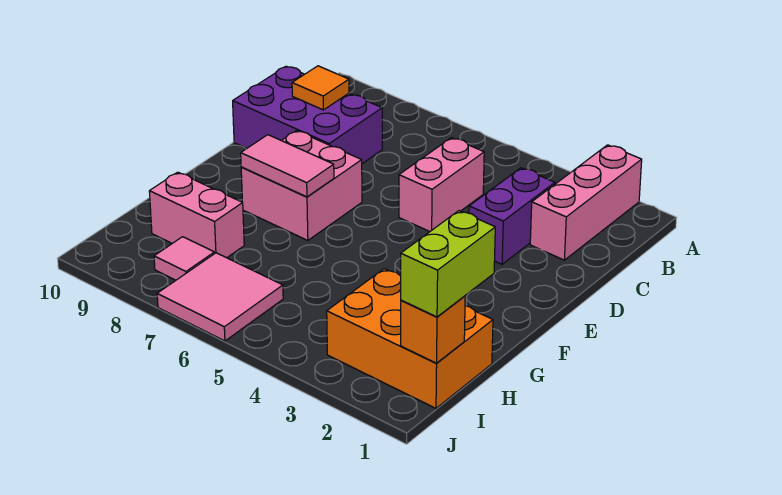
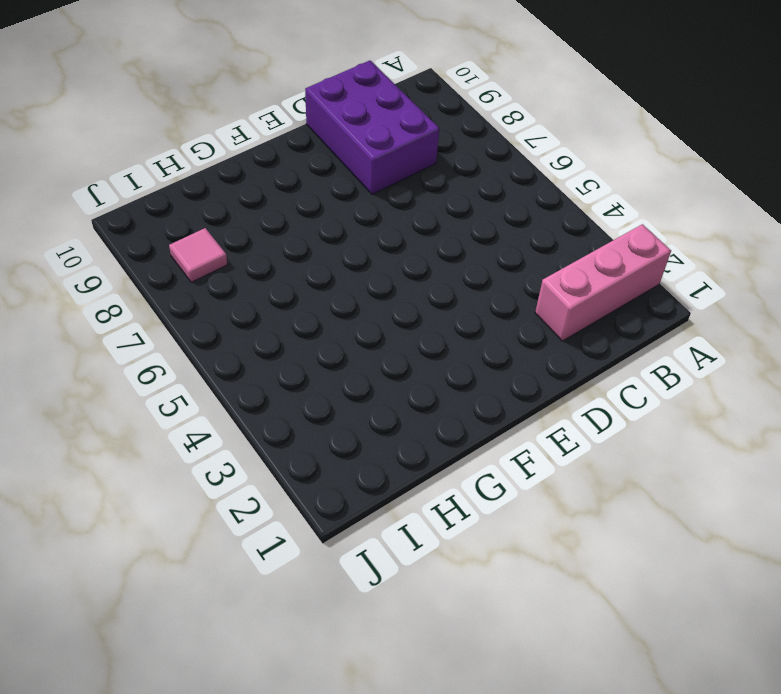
none -> purple brick C3:D3 level 1
none -> pink brick C5:D5 level 1
none -> pink brick E7:F8 level 1

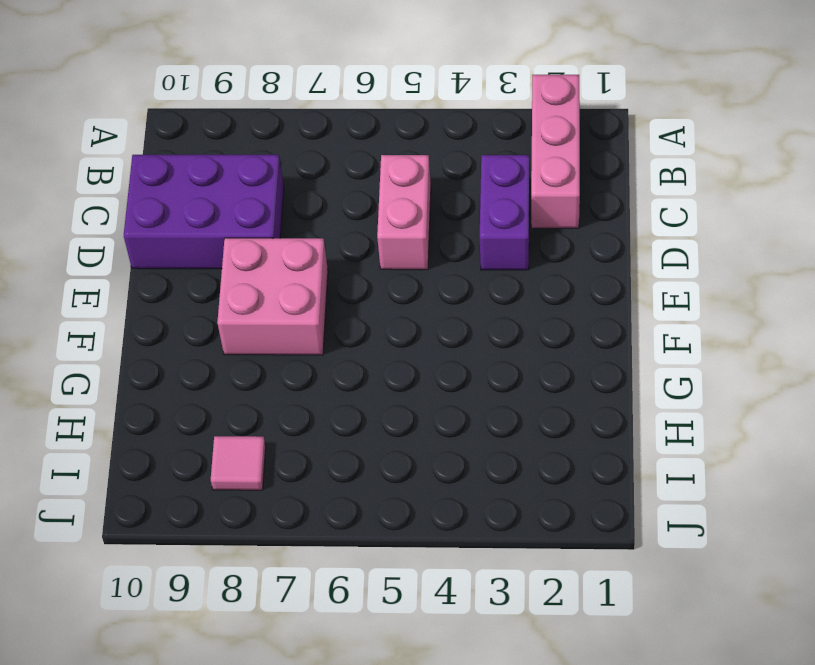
none -> orange brick H1:I3 level 1
none -> pink brick H8:H9 level 1
none -> pink tile I6:J7 level 1

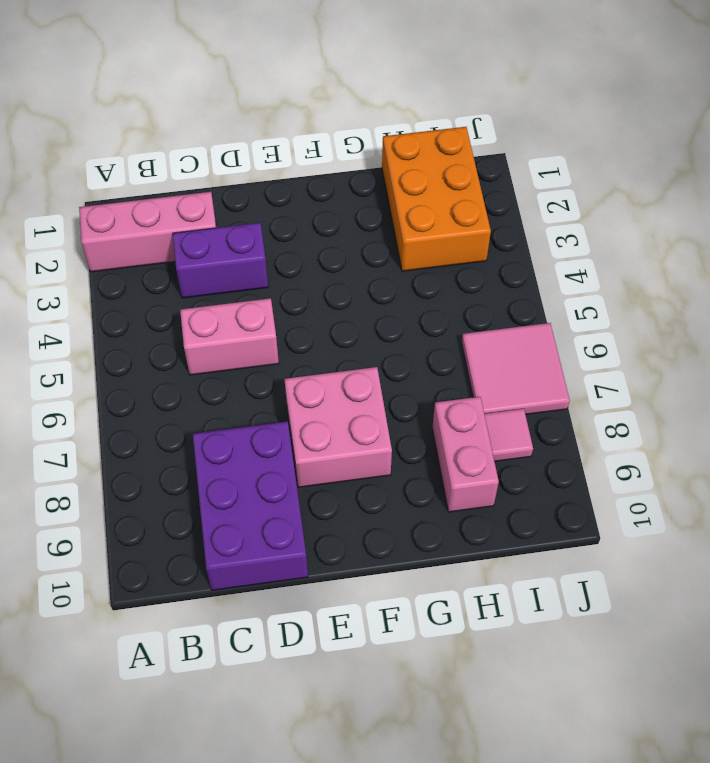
none -> orange tile C9 level 2
none -> pink tile F7:F8 level 2
none -> orange brick I1 level 2

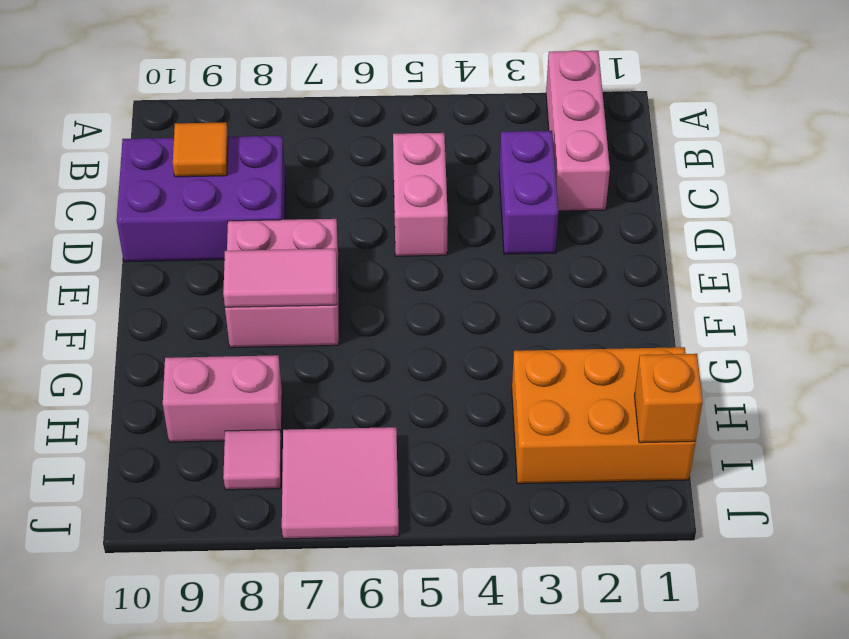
none -> lime brick H1:I1 level 3

